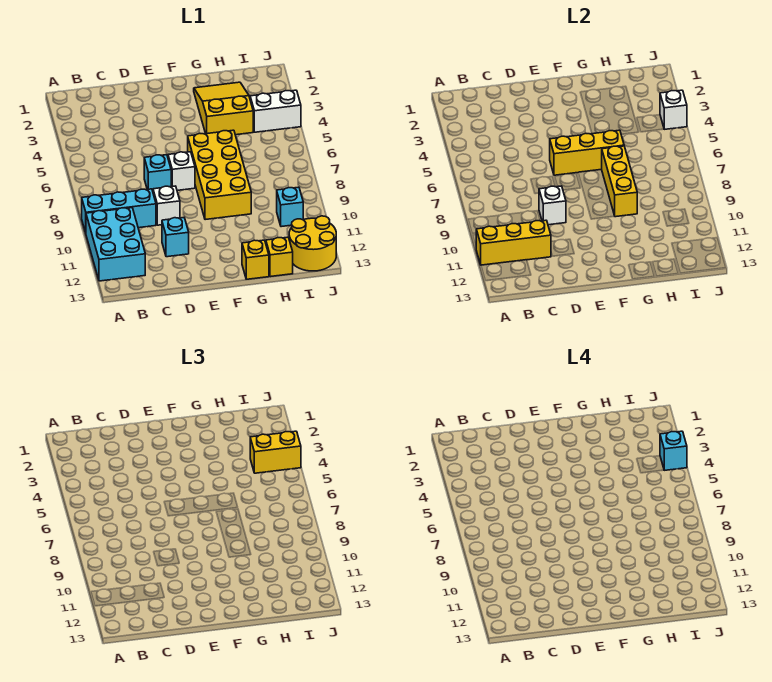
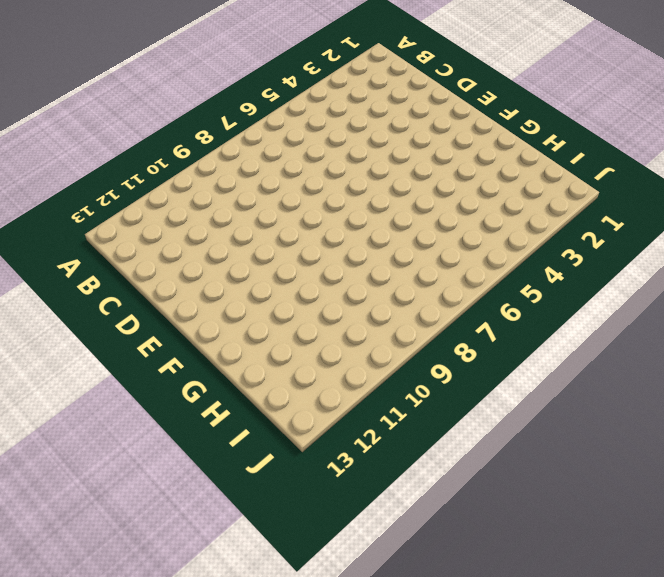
none -> cyan brick A9:C9 level 1
none -> cyan brick A10:B12 level 1
none -> cyan brick D7 level 1

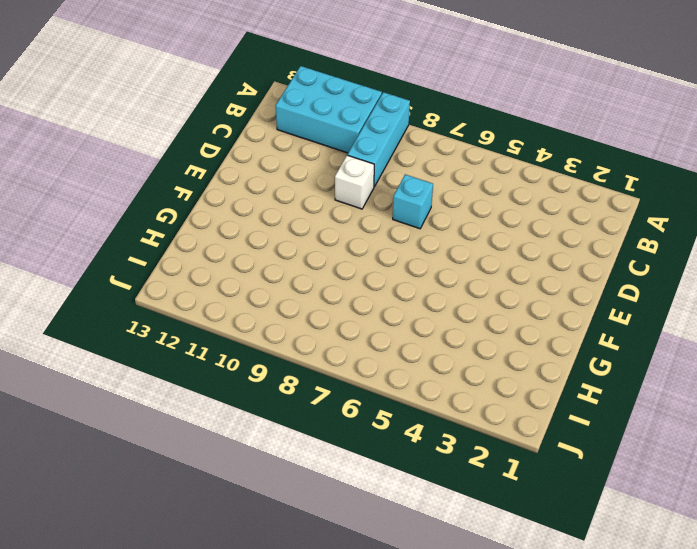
none -> cyan brick D11 level 1
none -> white brick E7 level 1
none -> yellow brick F6:G9 level 1

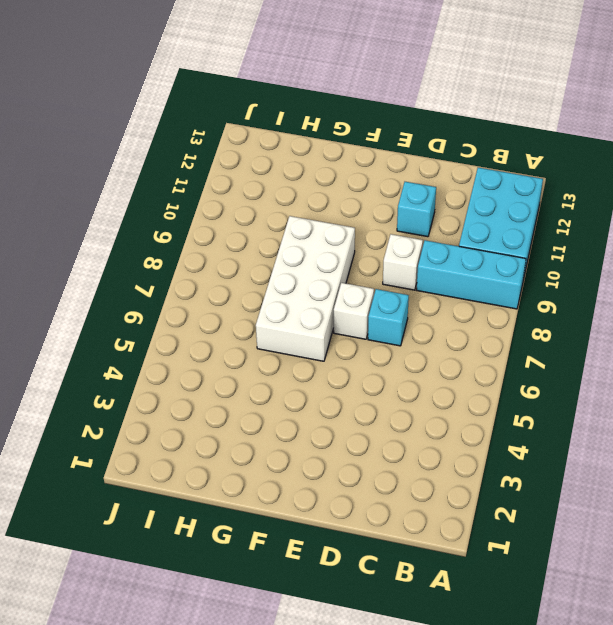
white brick F6:G9 level 1 -> yellow brick F6:G9 level 1
none -> yellow slope G2:H4 level 1 top 4
none -> yellow brick G13 level 1
none -> yellow brick H13 level 1

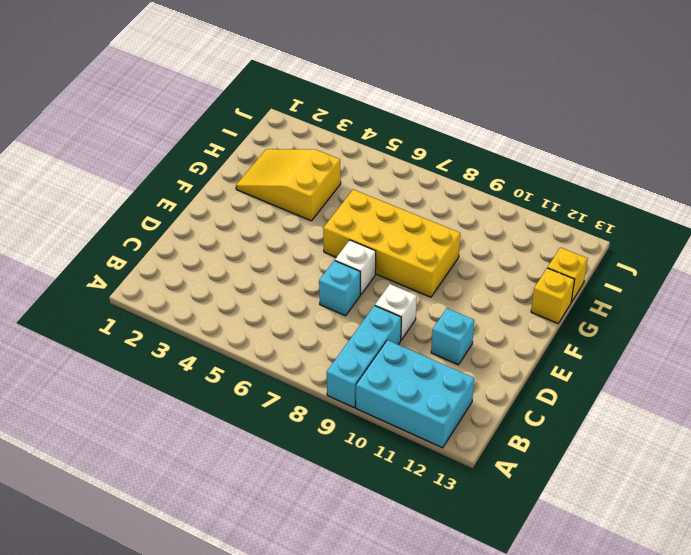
none -> white brick I4:J4 level 1
none -> cyan brick I10 level 1
none -> yellow round brick I12:J13 level 1

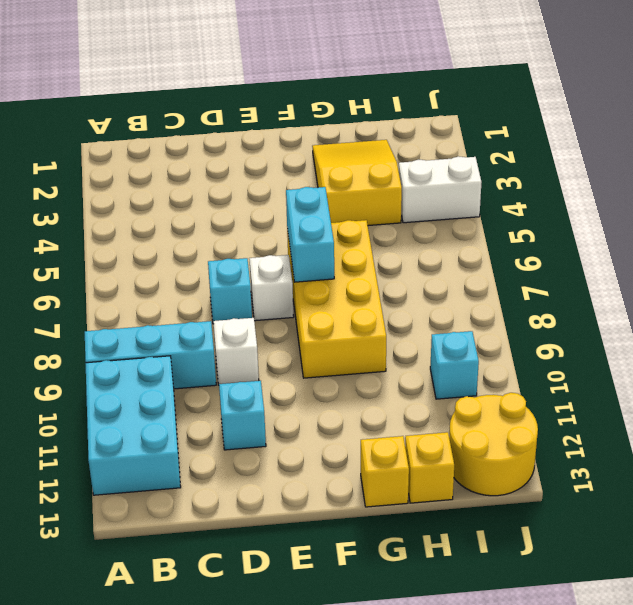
cyan brick F6:F7 level 2 -> yellow brick E6:G6 level 2
none -> yellow brick A11:C11 level 2
none -> white brick D9 level 2
none -> yellow brick G7:G9 level 2

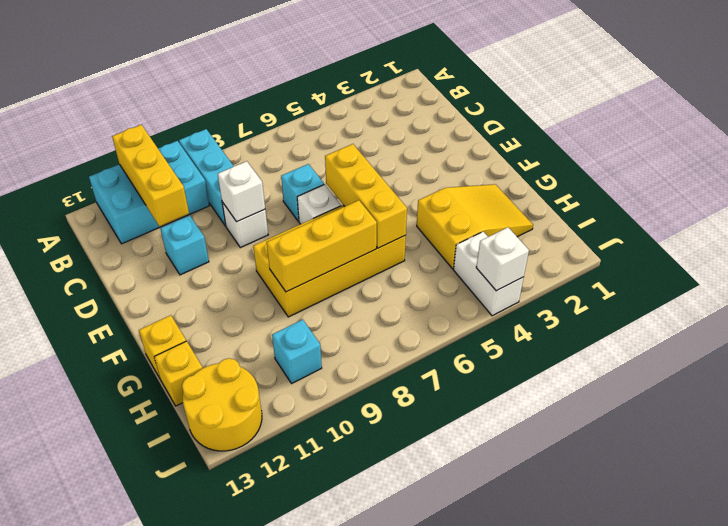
none -> yellow brick I4:J4 level 3
none -> cyan brick J4 level 4

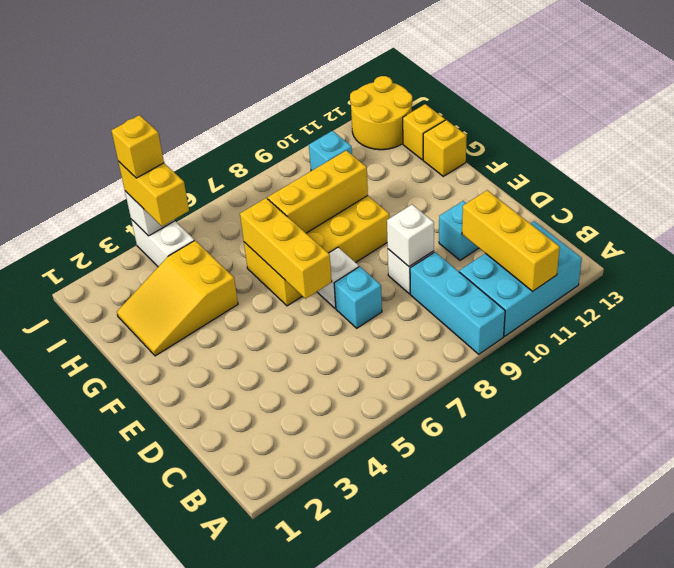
yellow brick J4 level 4 -> cyan brick J4 level 4

